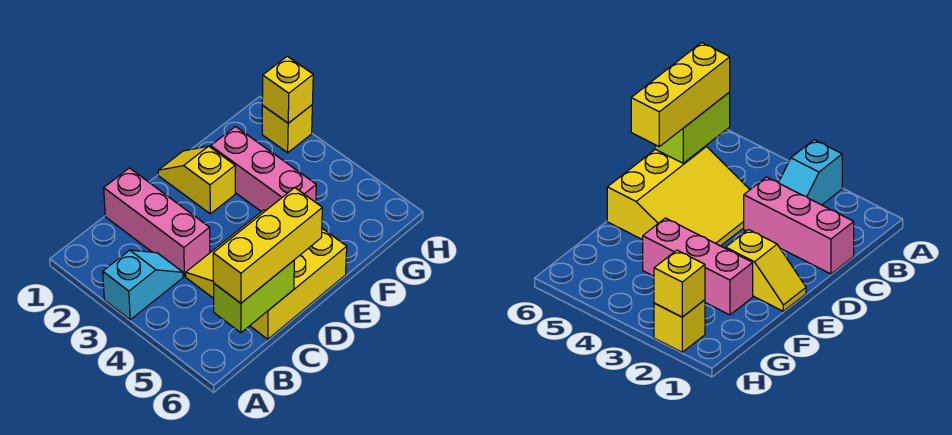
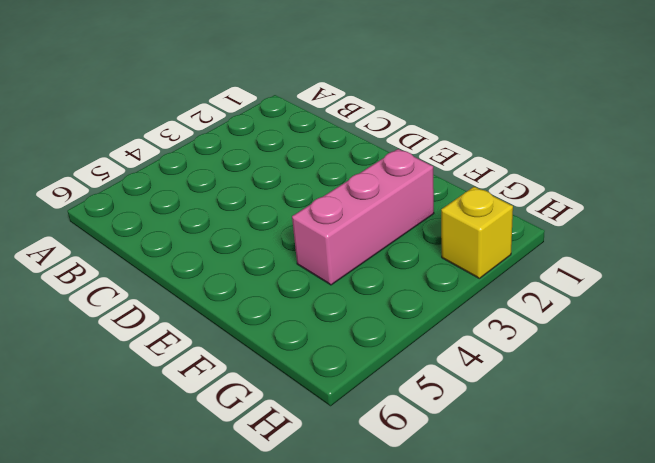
none -> cyan slope A3:B3 level 1 top A
none -> pink brick C1:C3 level 1

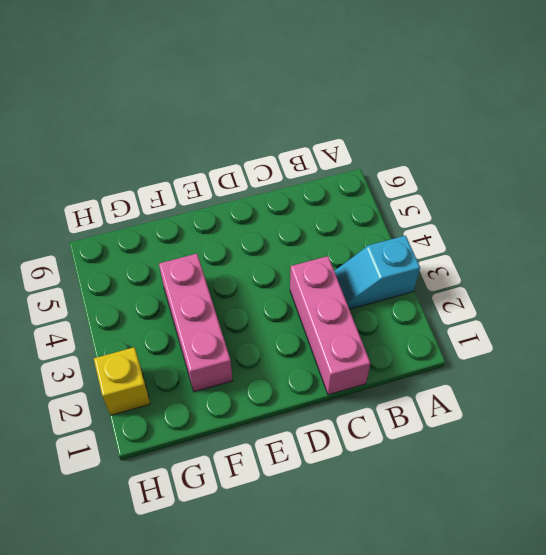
none -> yellow slope C4:E6 level 1 top 6
none -> yellow slope E1:E2 level 1 top 2

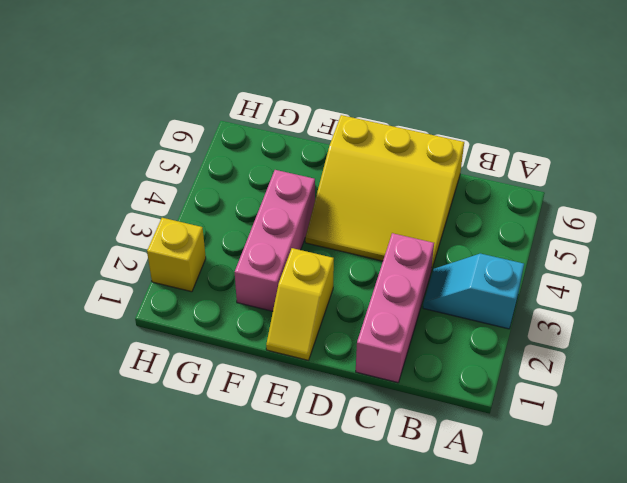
none -> lime brick B6:C6 level 2
none -> yellow brick H2 level 2

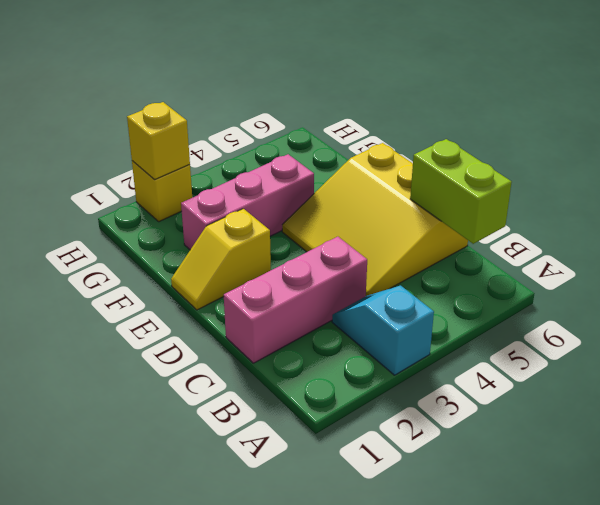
none -> yellow brick B6:D6 level 3

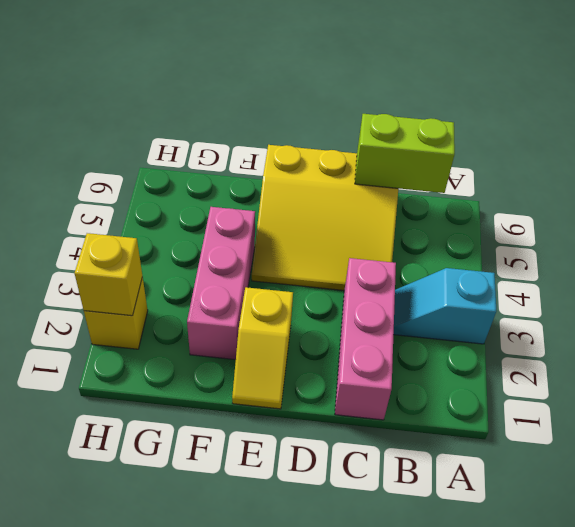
none -> yellow brick B6:D6 level 3

